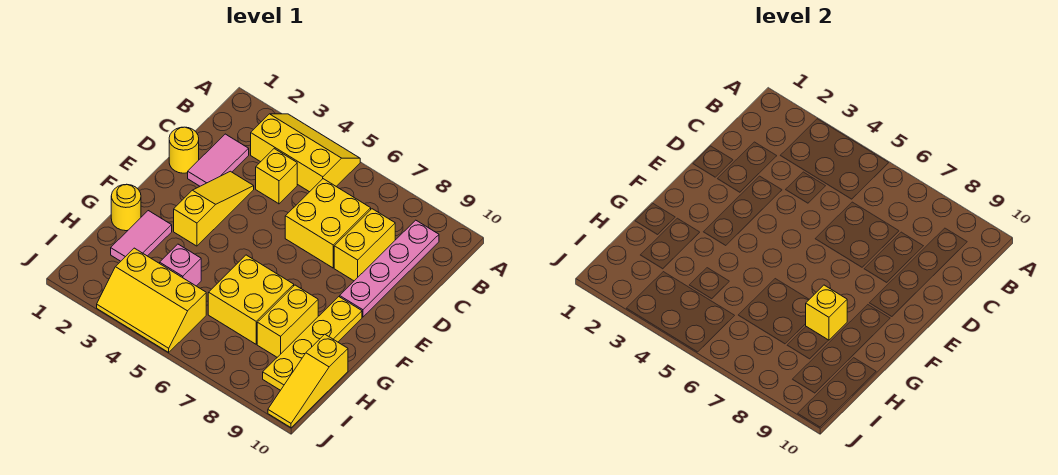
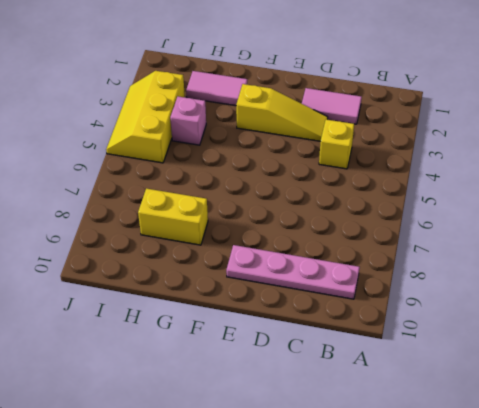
none -> yellow slope A3:B5 level 1 top B
none -> yellow brick C6:D7 level 1
none -> yellow brick C8:D8 level 1

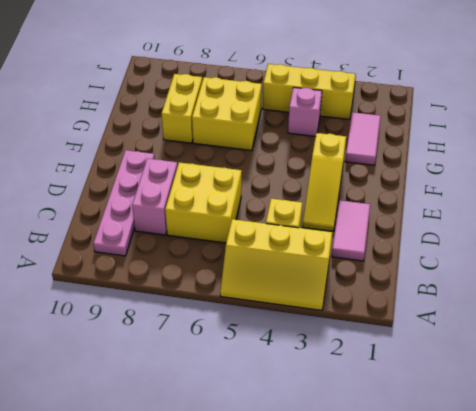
pink brick C8:D8 level 1 -> yellow brick C8:D8 level 1
none -> yellow round brick D1 level 1
none -> yellow plate F9:I9 level 1
none -> yellow round brick G1 level 1

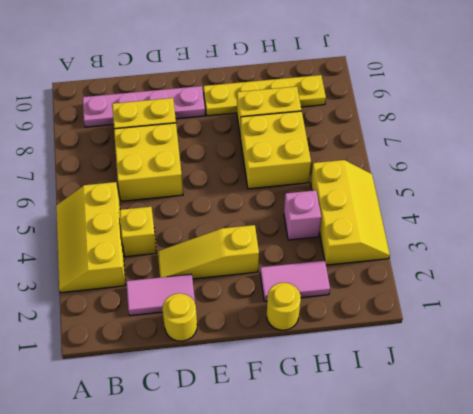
none -> yellow slope H10:J10 level 1 top H
none -> yellow brick G8 level 2

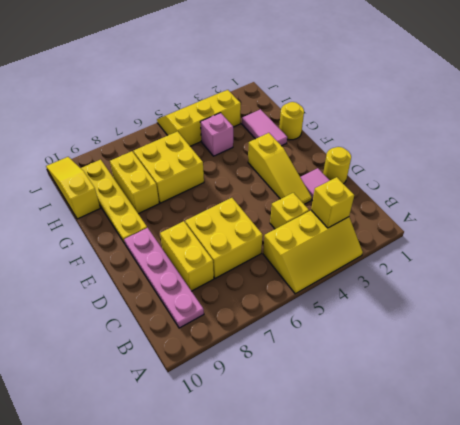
yellow brick B3 level 2 -> yellow brick G8 level 2

